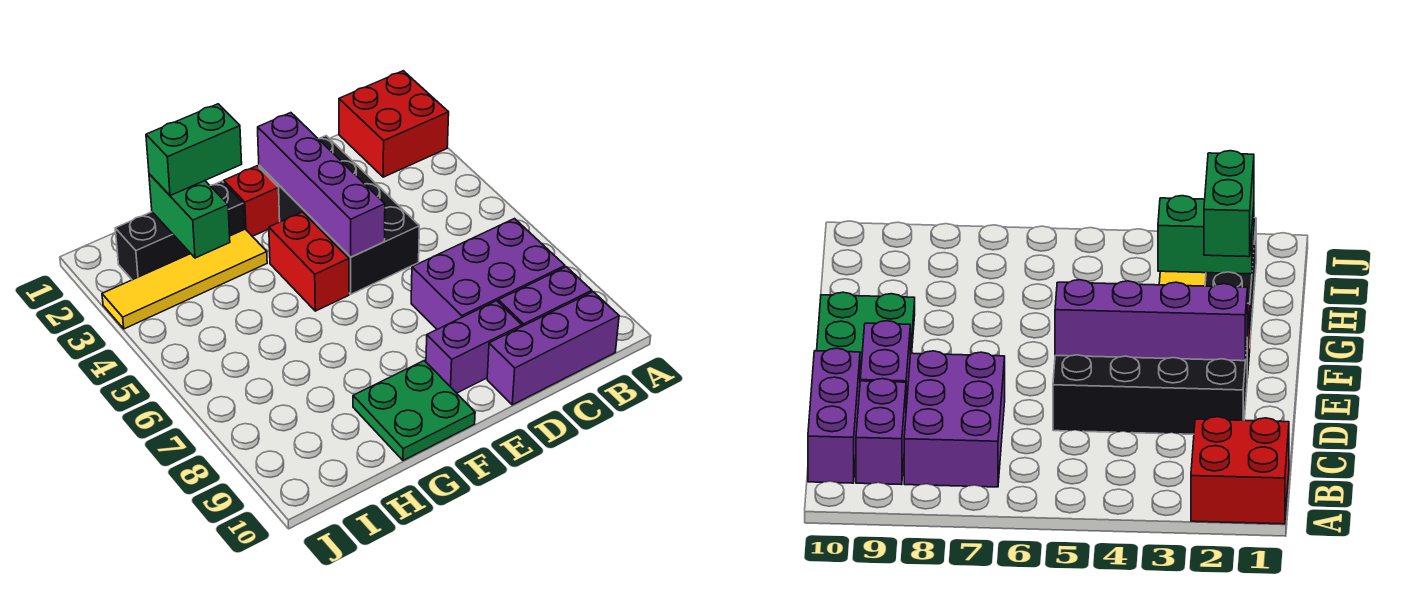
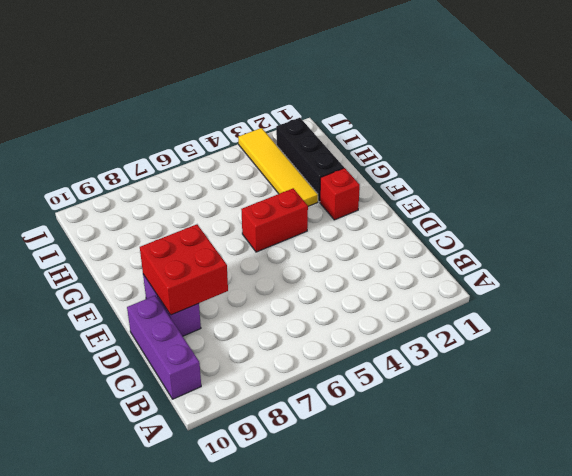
red brick D8:E9 level 2 -> red brick A1:B2 level 1
none -> purple brick B7:D8 level 1
none -> purple brick B9:C9 level 1
none -> black brick D2:E5 level 1

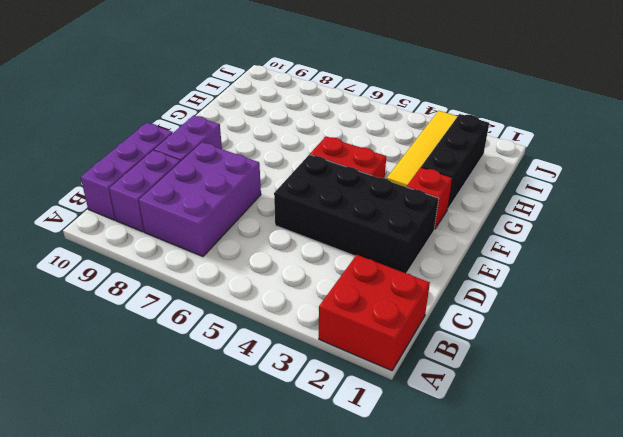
none -> green plate F9:G10 level 1
none -> purple brick E2:E5 level 2
none -> green brick H2:H3 level 2

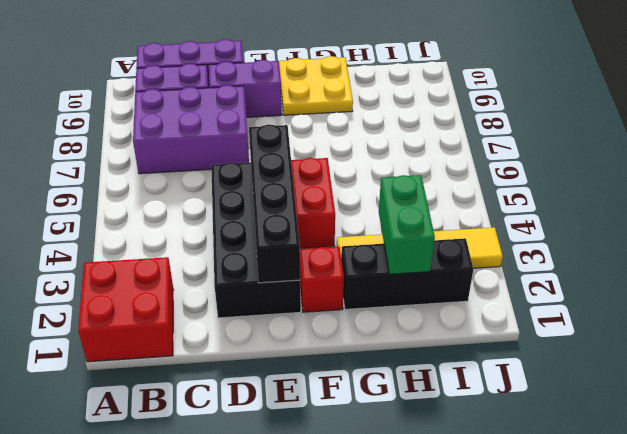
black brick E2:E5 level 2 -> purple brick E2:E5 level 2
yellow plate F9:G10 level 1 -> green plate F9:G10 level 1
none -> green brick G2:H2 level 3

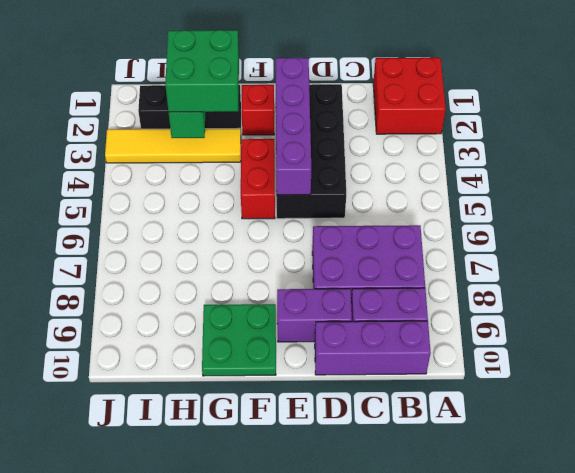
green brick G2:H3 level 3 -> green brick G2:H2 level 3

